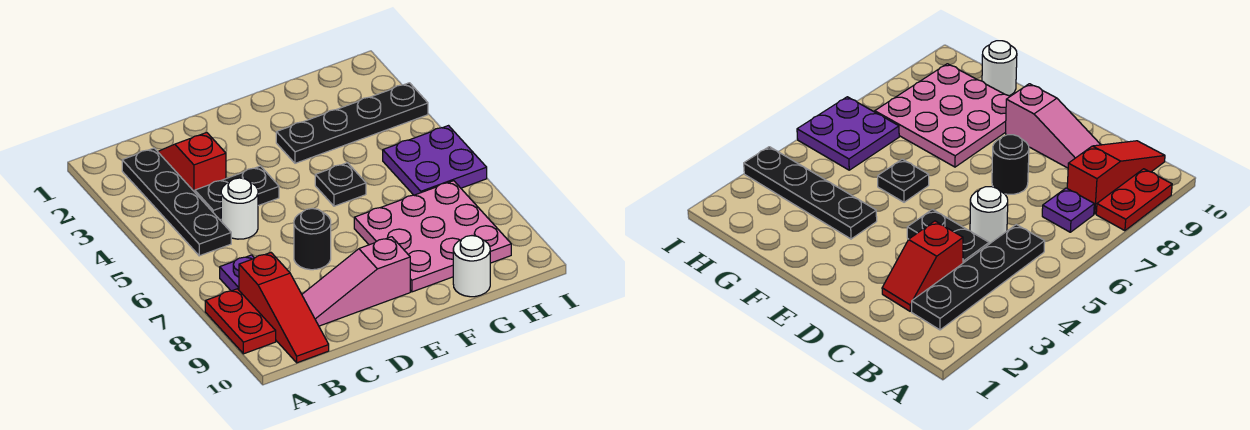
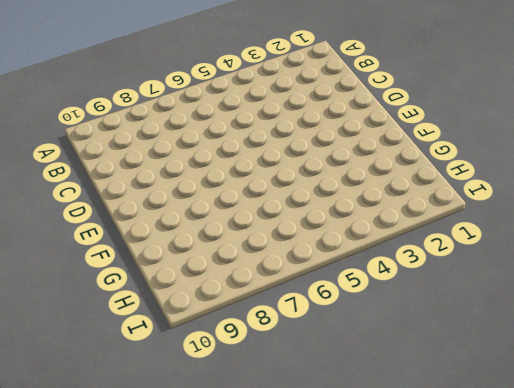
none -> red plate A8:A9 level 1
none -> black plate B2:B5 level 1
none -> purple plate B7 level 1

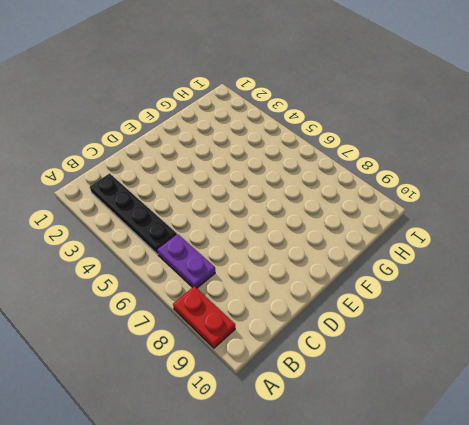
purple plate B6:B7 level 1 -> purple plate B7 level 1
none -> red slope B8:B10 level 1 top 8
none -> red slope C2:C3 level 1 top 3
none -> black plate C4:D4 level 1

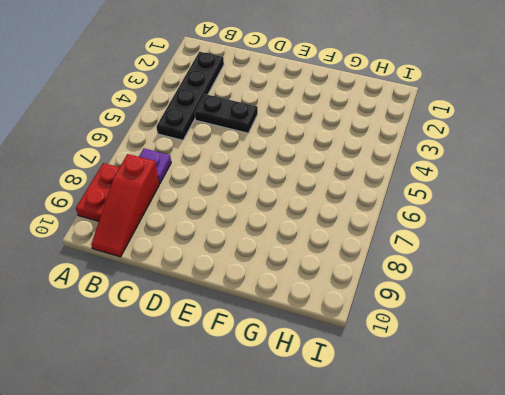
none -> red slope C2:C3 level 1 top 3
none -> white round brick C5 level 1
none -> pink slope C9:E9 level 1 top E

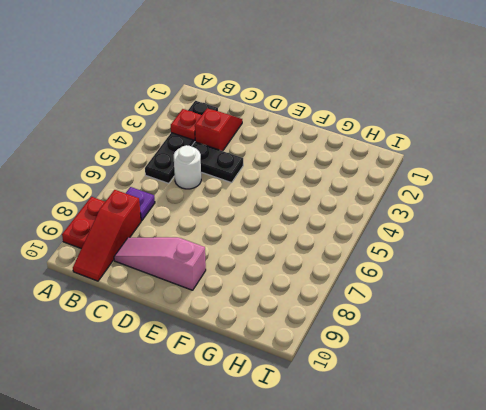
red plate B3 level 2 -> none
none -> black round brick D7 level 1
none -> black plate F3:I3 level 1
none -> black plate F5 level 1

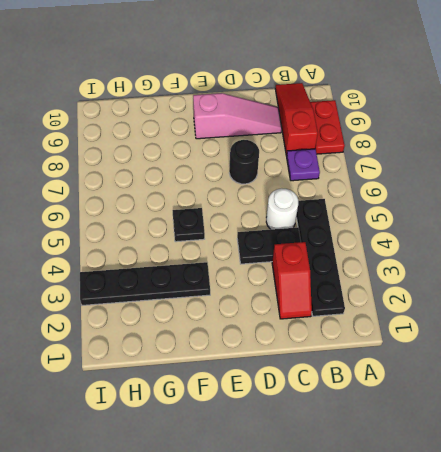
none -> pink plate F7:H9 level 1
none -> white round brick G10 level 1
none -> purple plate H5:I6 level 1

